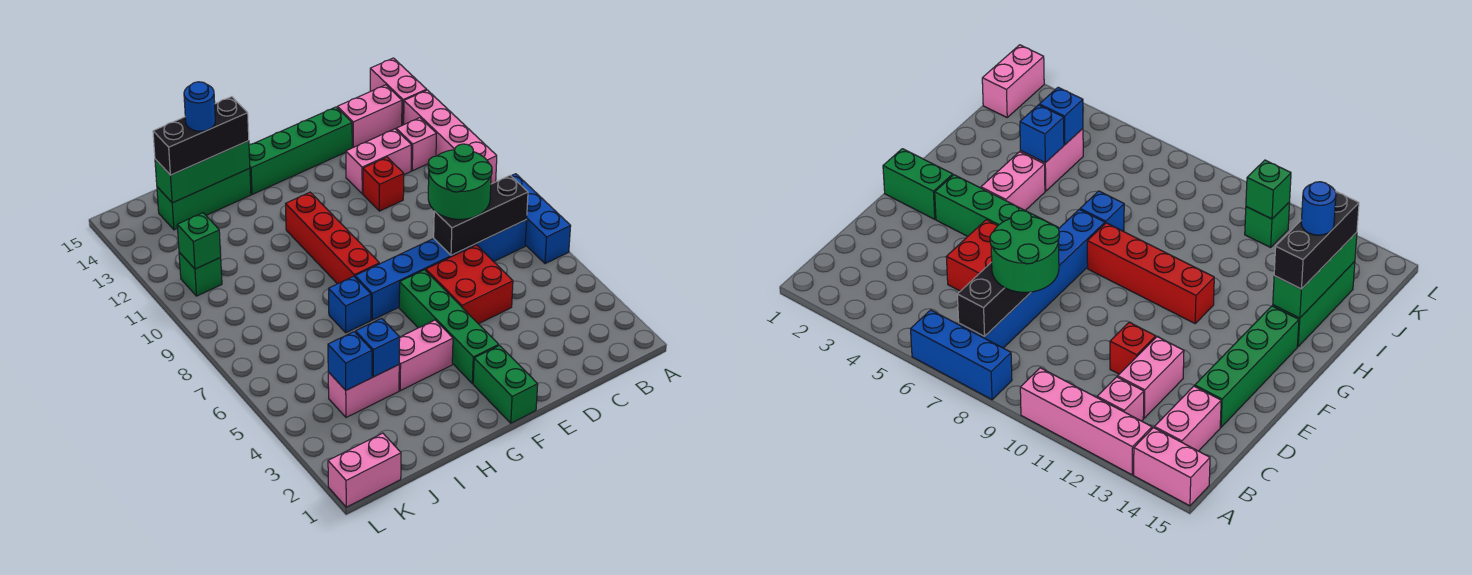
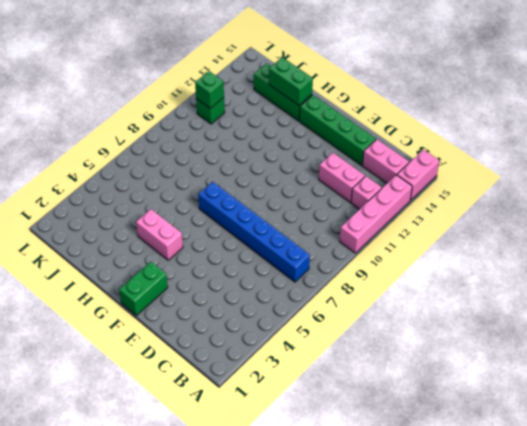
green brick H14:I14 level 2 -> green brick H14:J14 level 2
none -> blue brick A6:A8 level 1
none -> red brick D5:E6 level 1
none -> red brick D11 level 1

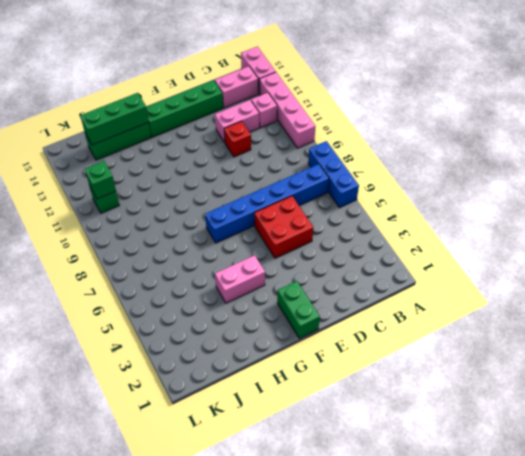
none -> green brick F3:F6 level 1
none -> red brick G8:G11 level 1
none -> blue brick H7 level 1

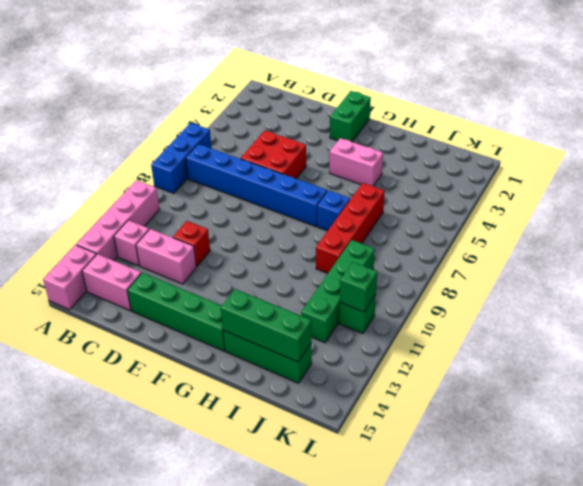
red brick I6:I9 level 1 -> red brick G8:G11 level 1
green brick J9:J12 level 1 -> green brick F3:F6 level 1
none -> pink brick I4:J4 level 1
none -> pink brick K1:L1 level 1
none -> black brick B7:D7 level 2

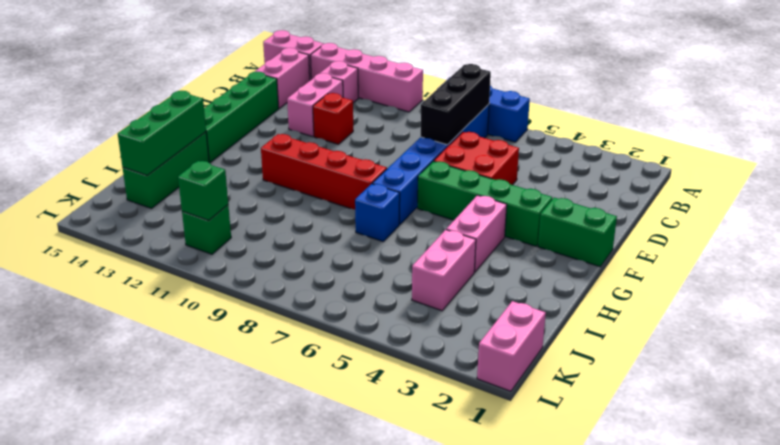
none -> blue brick I4 level 2
none -> blue brick J4 level 2
none -> green round brick C7:D8 level 3

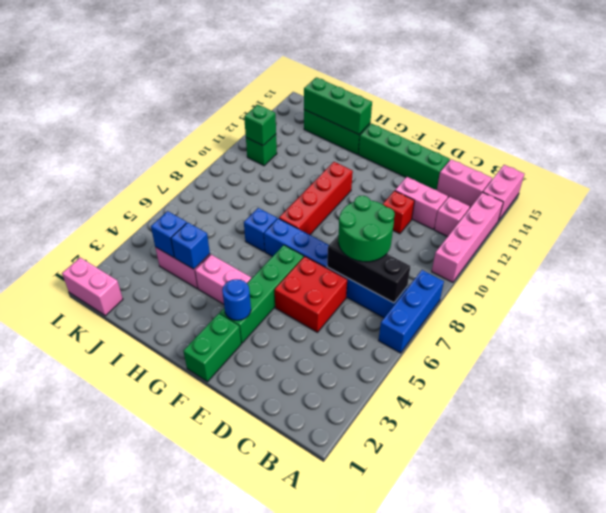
blue round brick F3 level 2 -> blue round brick I14 level 4
none -> black brick H14:J14 level 3

